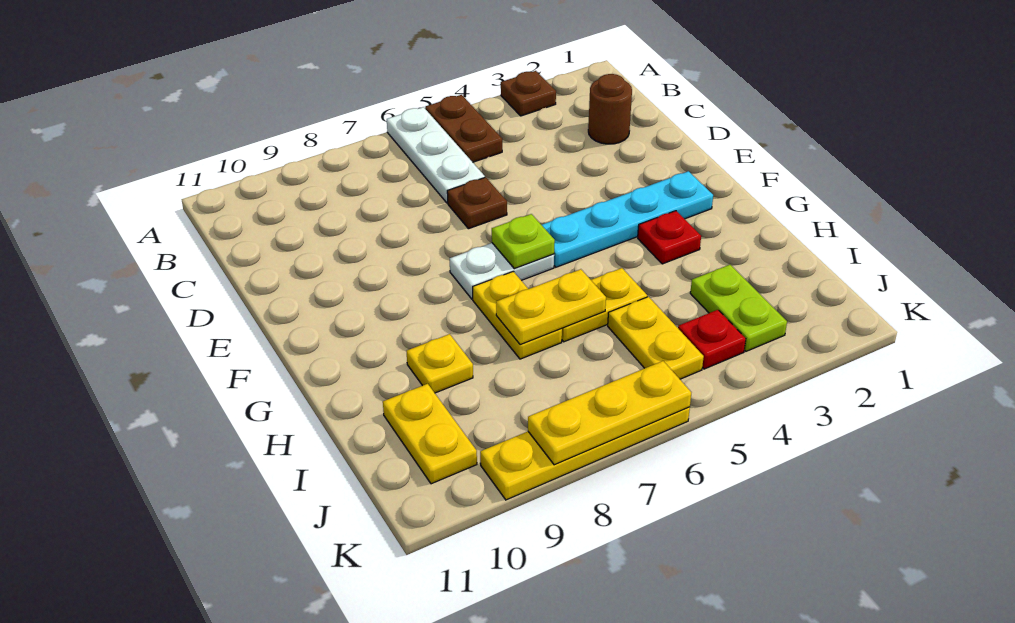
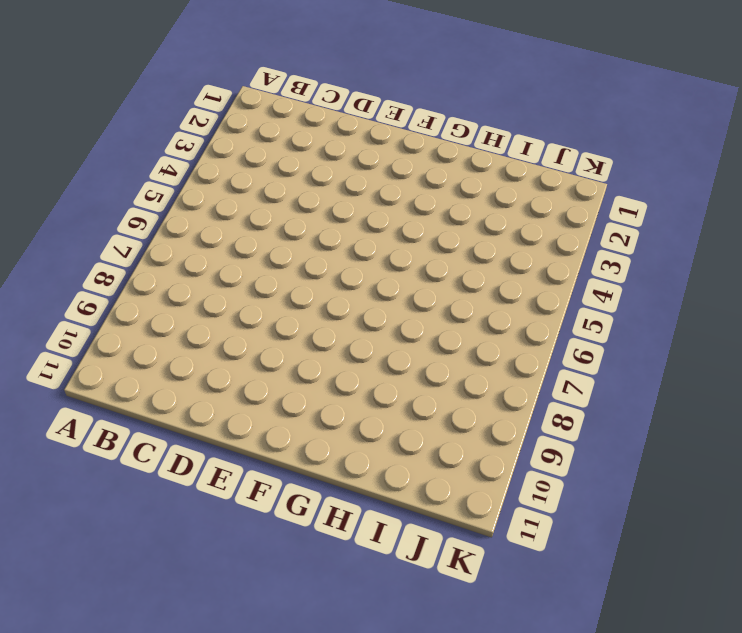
none -> brown plate A3 level 1
none -> brown plate A5:B5 level 1
none -> white plate A6:C6 level 1

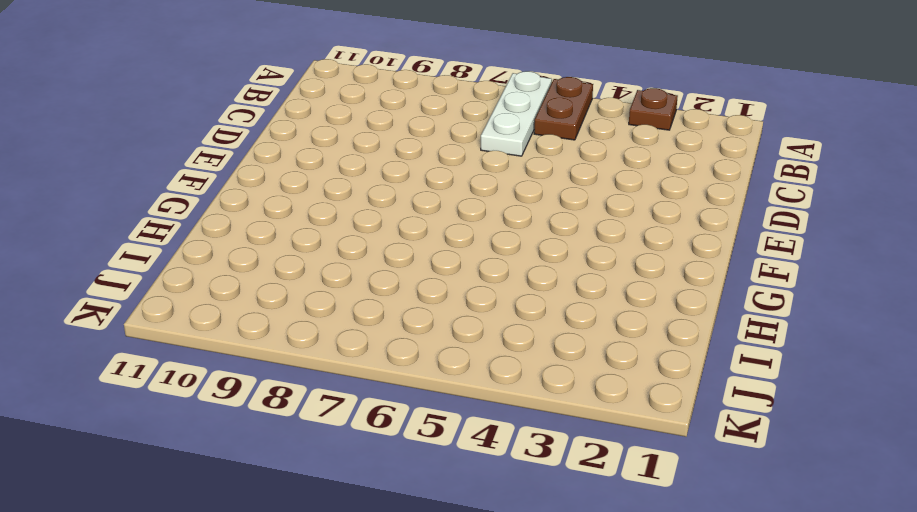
none -> brown round brick C2 level 1
none -> brown plate D6 level 1
none -> cyan plate F2:F5 level 1

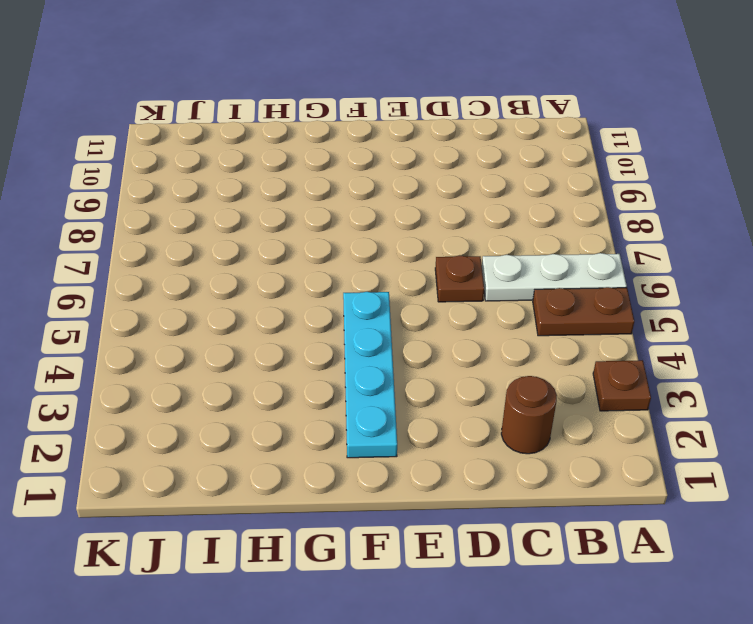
none -> white plate F6:F7 level 1
none -> red plate G3 level 1
none -> yellow plate G7:H7 level 1

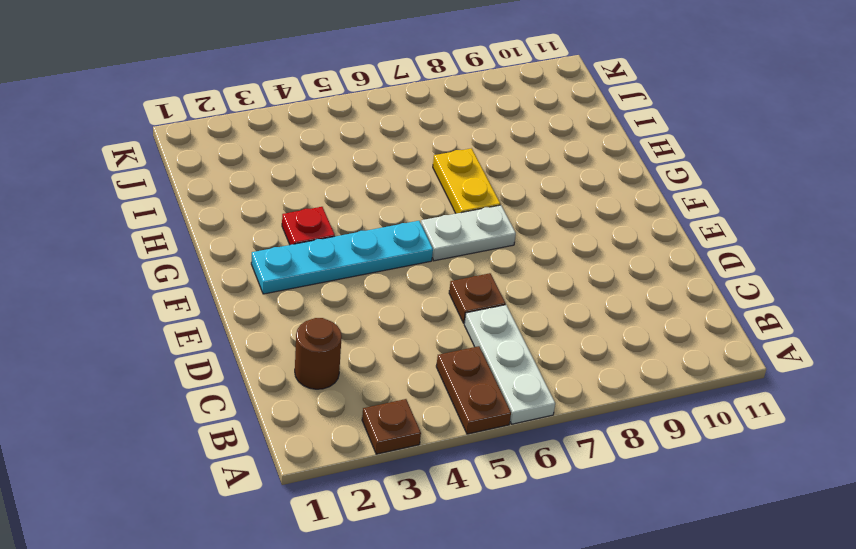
none -> yellow plate H5:H6 level 1
none -> yellow plate H9 level 1
none -> lime plate I3:J3 level 1

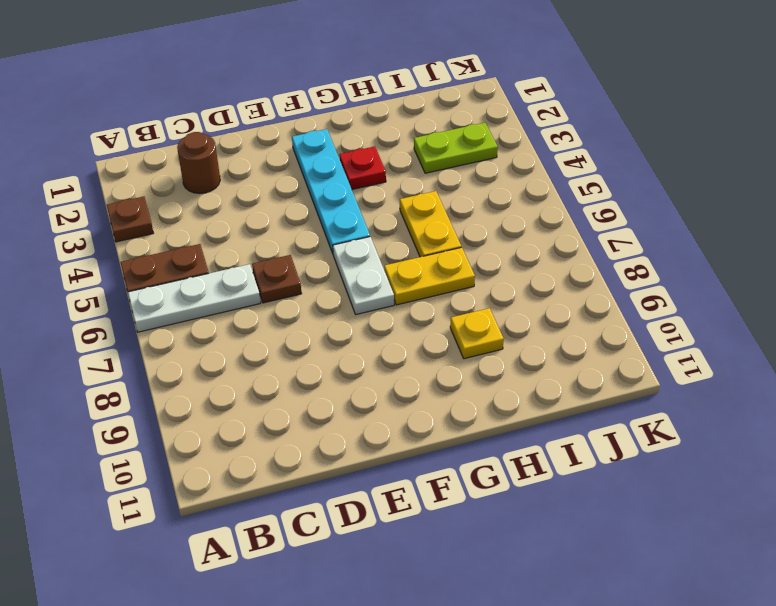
none -> yellow plate I5:J5 level 1
none -> yellow plate I10:J10 level 1
none -> red plate J4 level 1

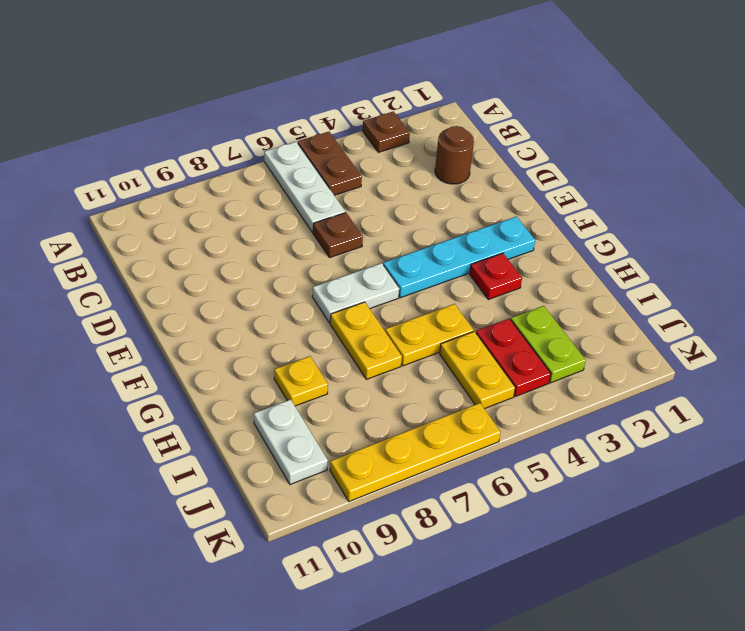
red plate I4:J4 level 1 -> red plate J4 level 1
white plate I10:J10 level 1 -> yellow plate I10:J10 level 1
none -> lime plate F6 level 2
none -> yellow plate H6:H7 level 2
none -> yellow plate K6:K8 level 2

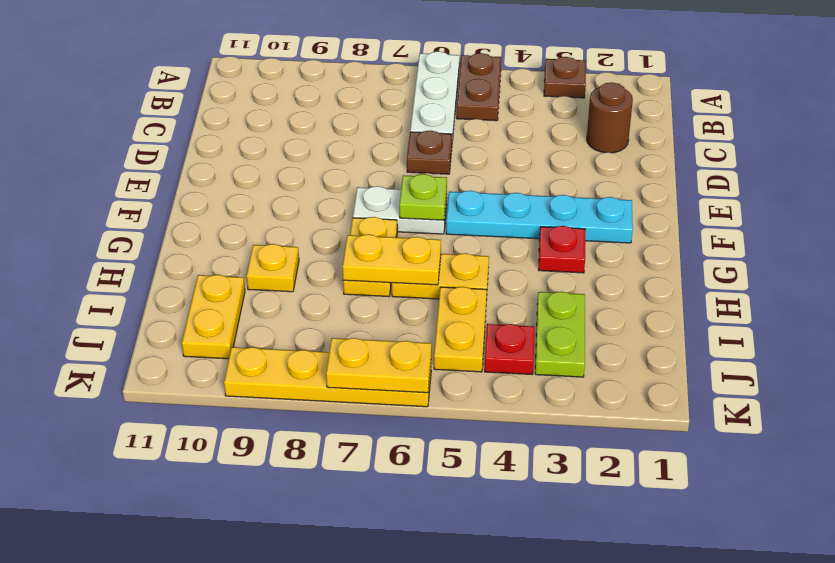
yellow plate K6:K7 level 2 -> yellow plate K6:K8 level 2

